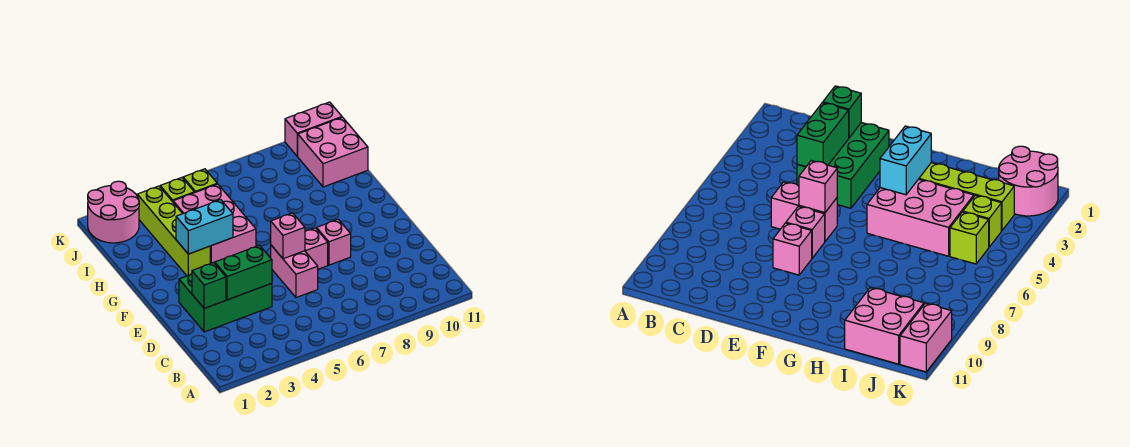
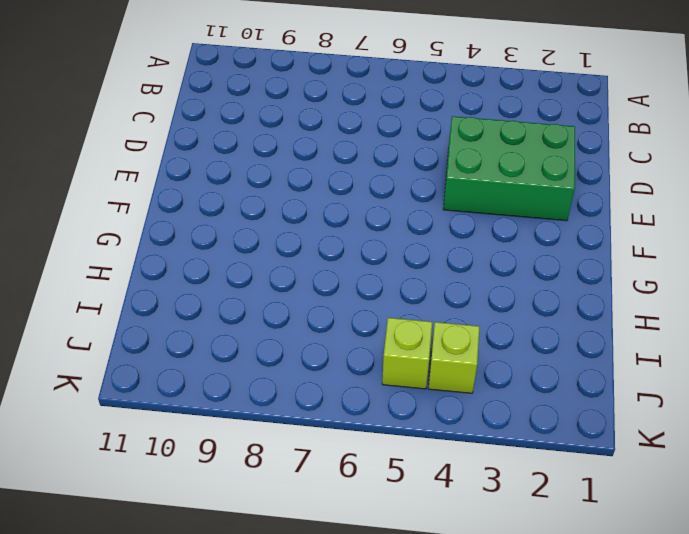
none -> pink brick D6:E6 level 1
none -> pink brick E7 level 1
none -> pink brick E8 level 1

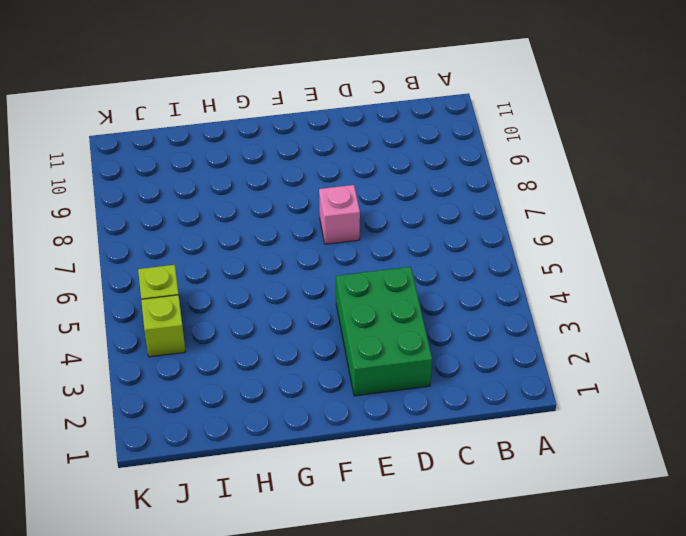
none -> pink brick D6:E6 level 1
none -> pink brick E8 level 1
none -> lime brick G3:J3 level 1

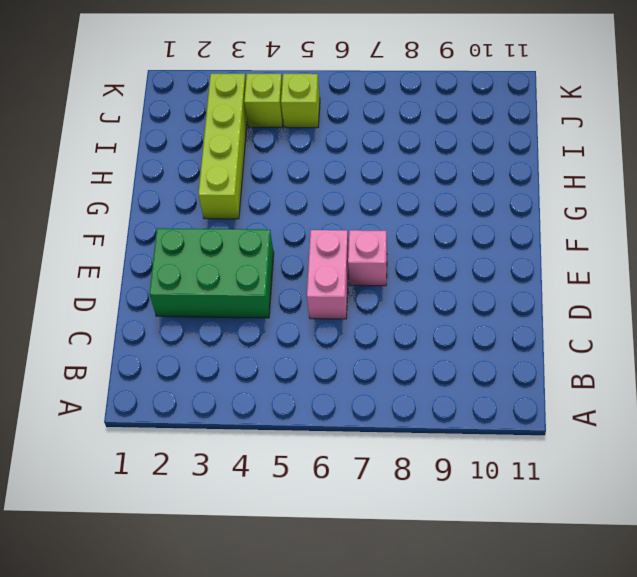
none -> pink brick E8 level 1
none -> pink brick G4:I5 level 1
none -> pink brick I10:J11 level 1

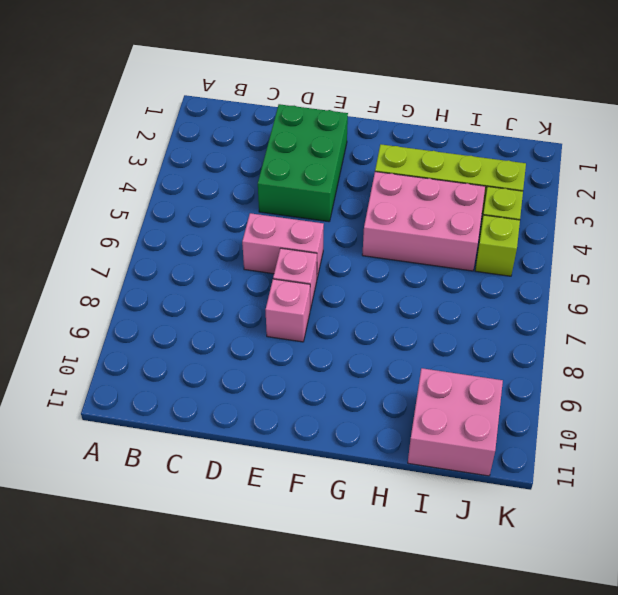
none -> pink round brick J1:K2 level 1
none -> pink brick K10:K11 level 1
none -> green brick D2 level 2

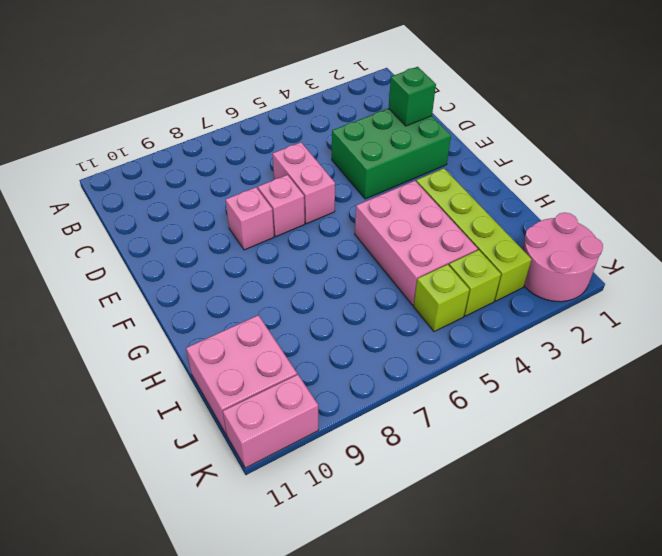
none -> green brick D3:D4 level 2
none -> pink brick E6 level 2
none -> cyan brick G3:G4 level 2

